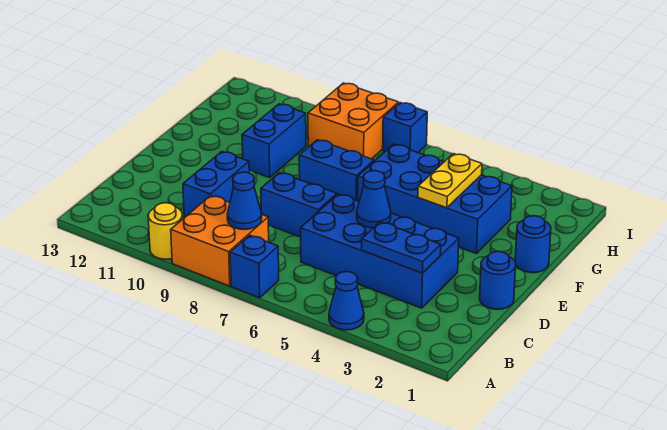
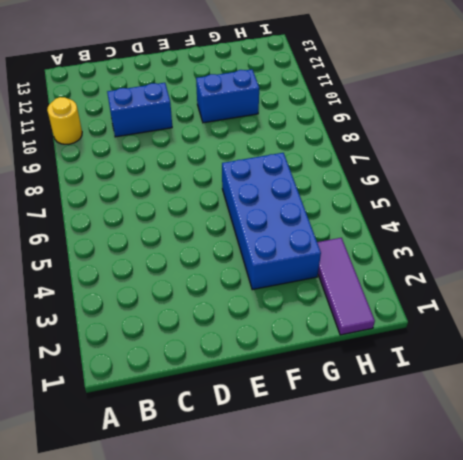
purple tile H1:H3 level 1 -> none
none -> blue cone A4 level 1
none -> blue brick A7 level 1
none -> orange brick A8:B9 level 1

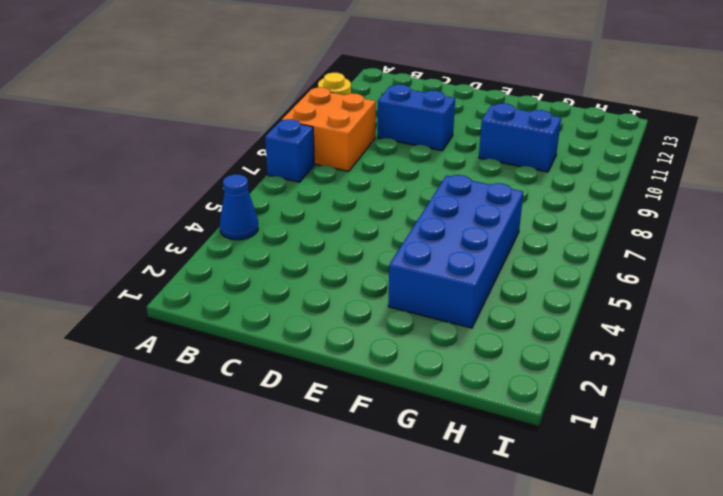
none -> blue brick C3:D6 level 1
none -> blue round brick D1 level 1
none -> blue brick D7:D8 level 1

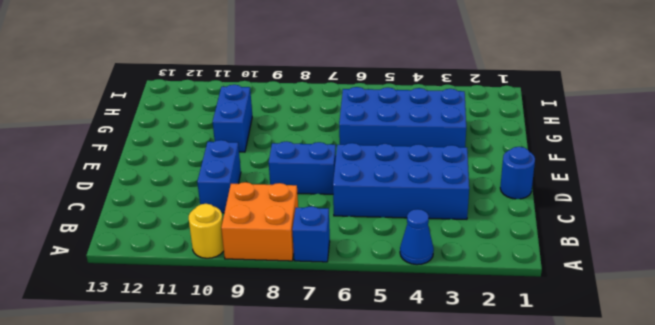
none -> blue round brick F1 level 1
none -> blue brick F7:F8 level 1
none -> orange brick H8:I9 level 1

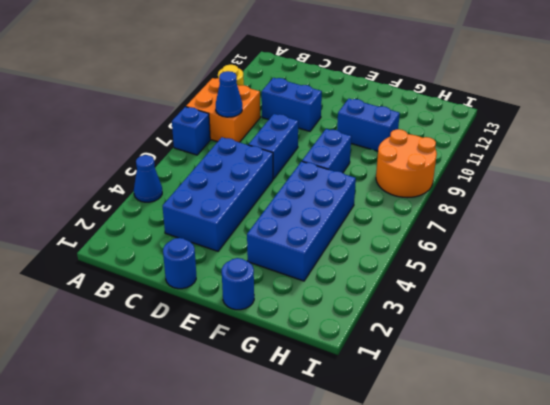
orange round brick H8:I9 level 1 -> orange brick H8:I9 level 1
none -> blue brick I7 level 1
none -> blue plate C3:C4 level 2
none -> blue cone D5 level 2

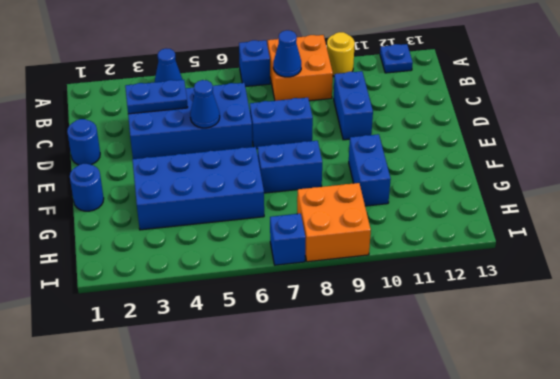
blue plate A12 level 1 -> none
none -> yellow plate F4:G4 level 2

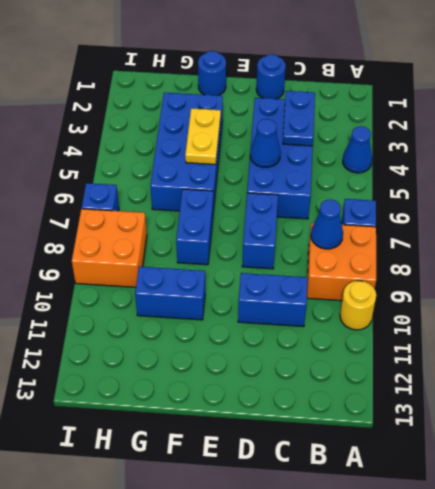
yellow plate F4:F5 level 2 -> yellow plate F4:G4 level 2

